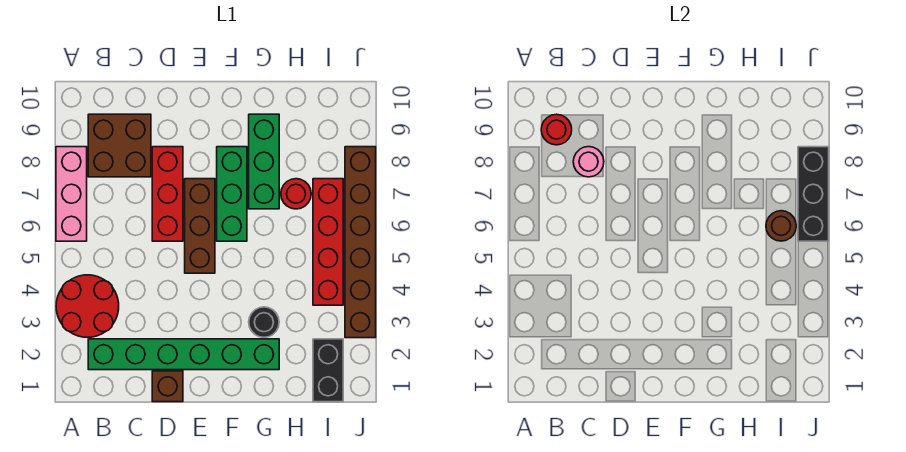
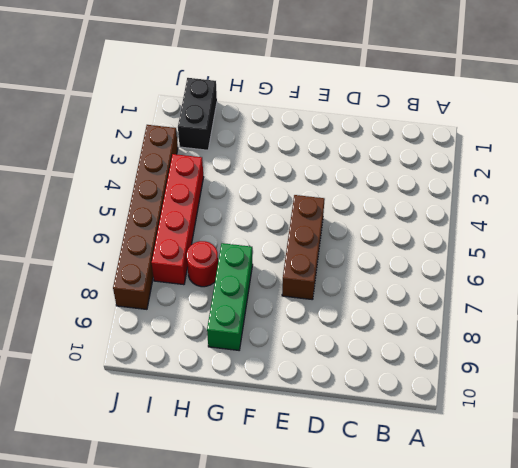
none -> red round brick A3:B4 level 1
none -> pink brick A6:A8 level 1
none -> green brick B2:G2 level 1

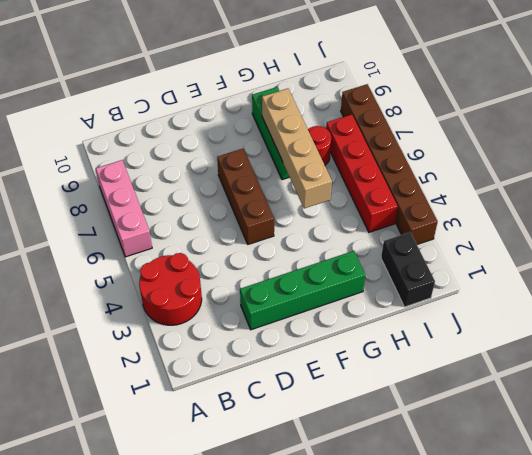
green brick D2:G2 level 1 -> green brick B2:G2 level 1
tan brick G5:G8 level 2 -> none
none -> brown brick B8:C9 level 1
none -> brown brick D1 level 1
none -> red brick D6:D8 level 1

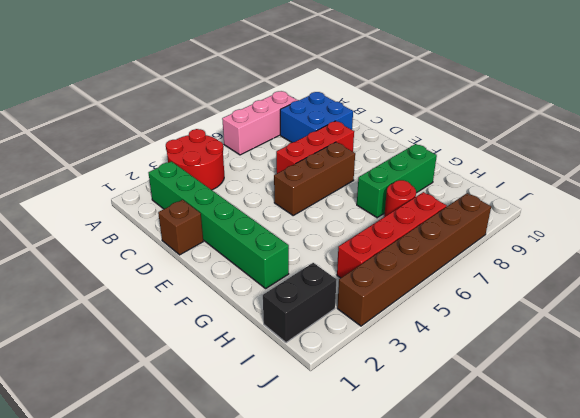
blue brick B8:C9 level 1 -> brown brick B8:C9 level 1
none -> green brick F6:F8 level 1
none -> black round brick G3 level 1
none -> red round brick B9 level 2

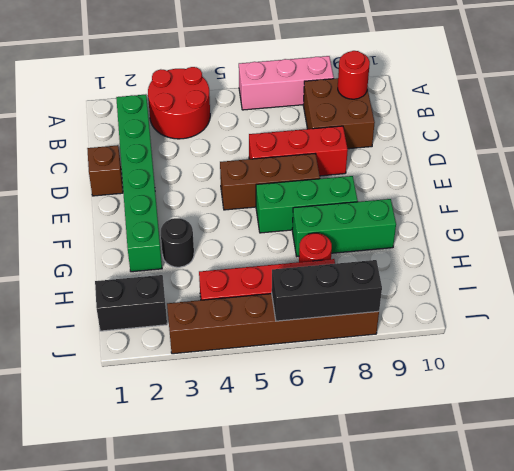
none -> pink round brick C8 level 2
none -> brown round brick I6 level 2

